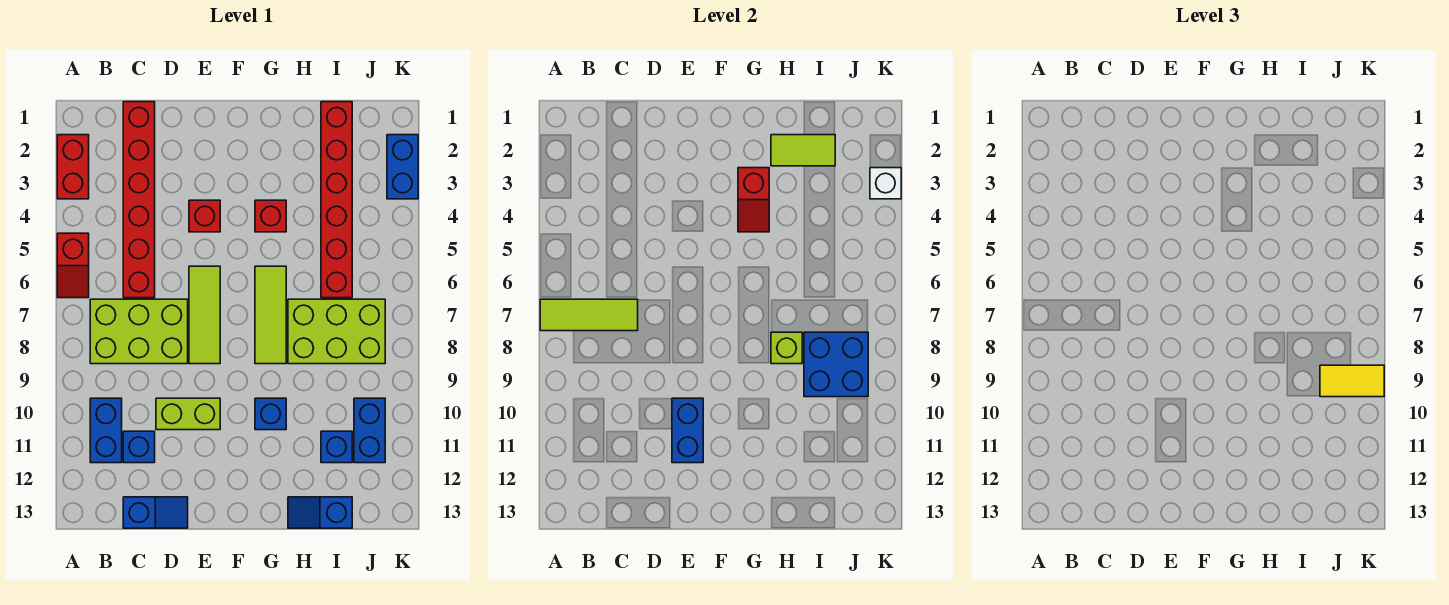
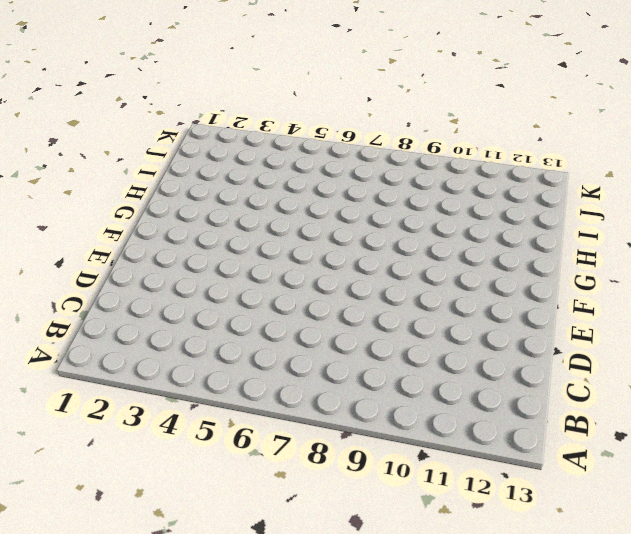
none -> red brick A2:A3 level 1
none -> red slope A5:A6 level 1 top 5
none -> lime brick B7:D8 level 1

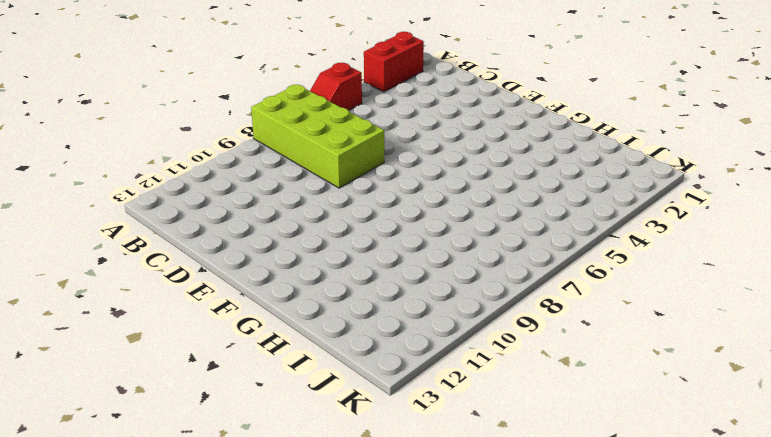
lime brick A7:D8 level 1 -> lime brick B7:D8 level 1
none -> blue brick B10:B11 level 1
none -> red brick C1:C6 level 1
none -> blue brick C11 level 1

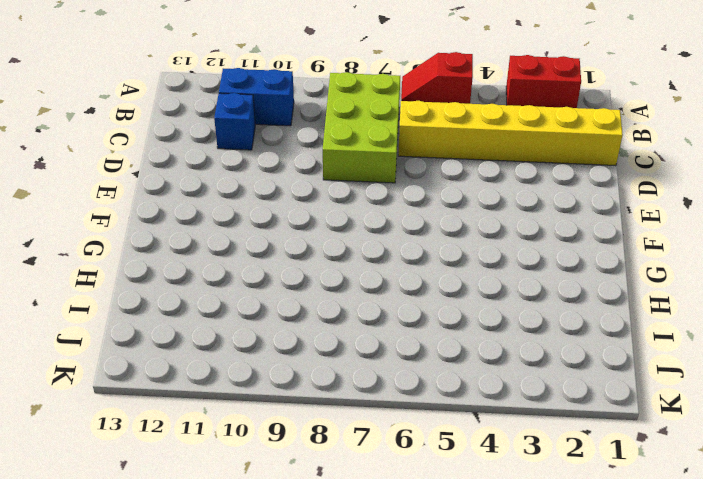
yellow brick C1:C6 level 1 -> red brick C1:C6 level 1
none -> blue slope C13:D13 level 1 top C
none -> lime brick D10:E10 level 1
none -> red brick E4 level 1

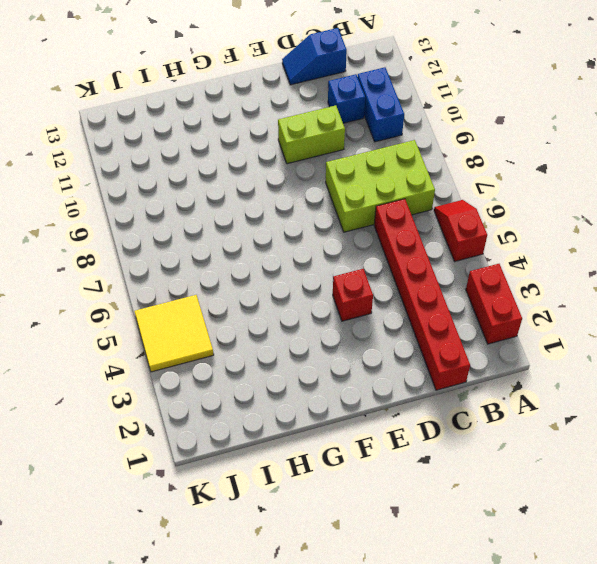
yellow tile J4:K5 level 1 -> none
none -> lime tile E6:E8 level 1
none -> red brick G4 level 1
none -> lime tile G6:G8 level 1

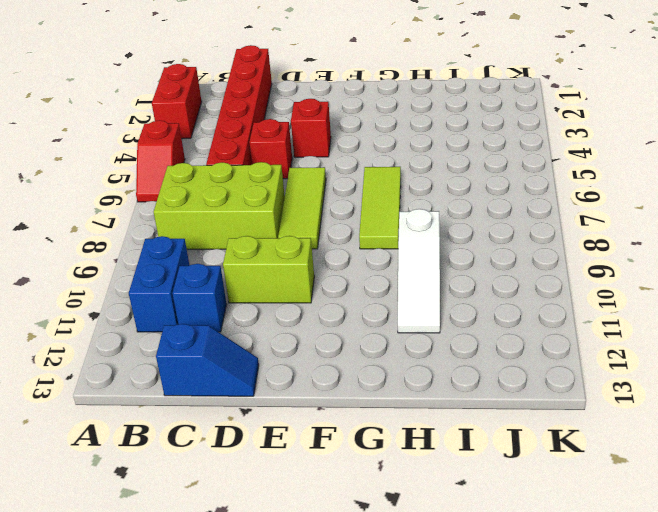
red brick D5 level 1 -> red brick G4 level 1
white slope H9:H11 level 1 top 9 -> none
none -> blue brick G10 level 1
none -> lime brick H7:J8 level 1
none -> blue slope H13:I13 level 1 top I

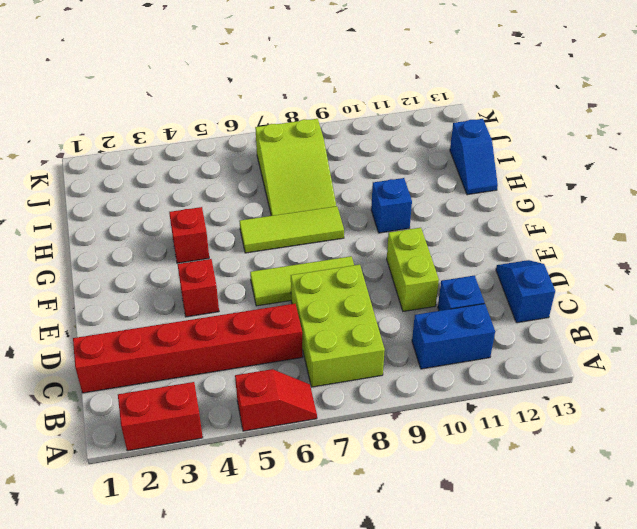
lime slope H7:J8 level 1 top J -> lime brick H7:J8 level 1
none -> red brick I1:I6 level 1
none -> blue brick I11 level 1
none -> blue brick J10:J11 level 1

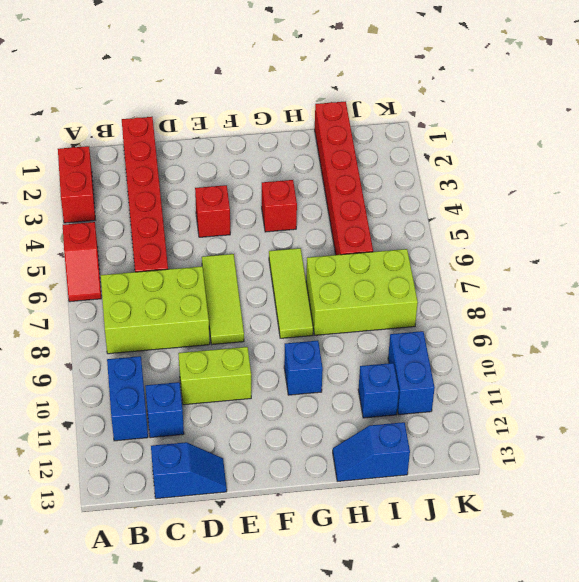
none -> blue brick K2:K3 level 1
none -> lime tile A7:C7 level 2
none -> blue brick E10:E11 level 2

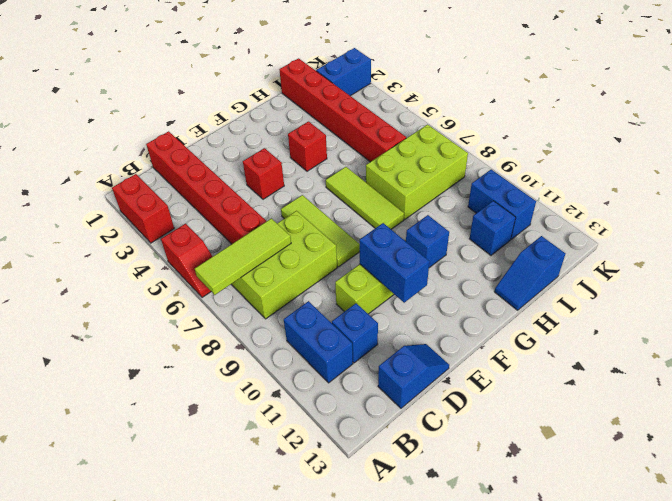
blue brick J2:K2 level 1 -> blue brick K2:K3 level 1
none -> red slope G3:G4 level 2 top 3
none -> lime tile H2:I2 level 2
none -> lime brick H8 level 2

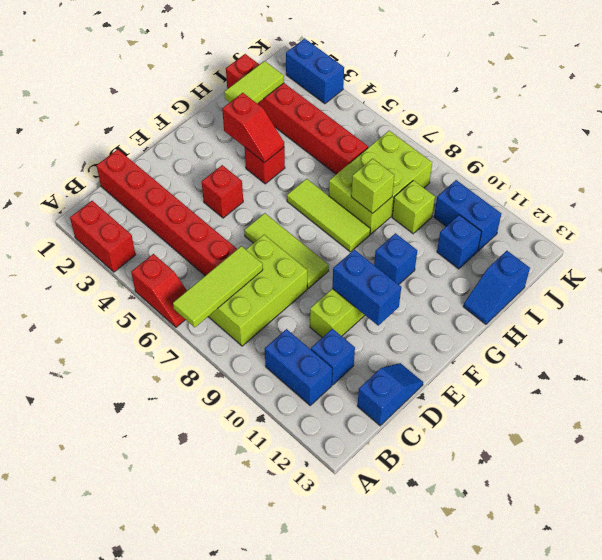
lime brick I9 level 1 -> none
none -> blue brick I8:J9 level 2
none -> white brick K3 level 2
none -> yellow tile J9:K9 level 3

